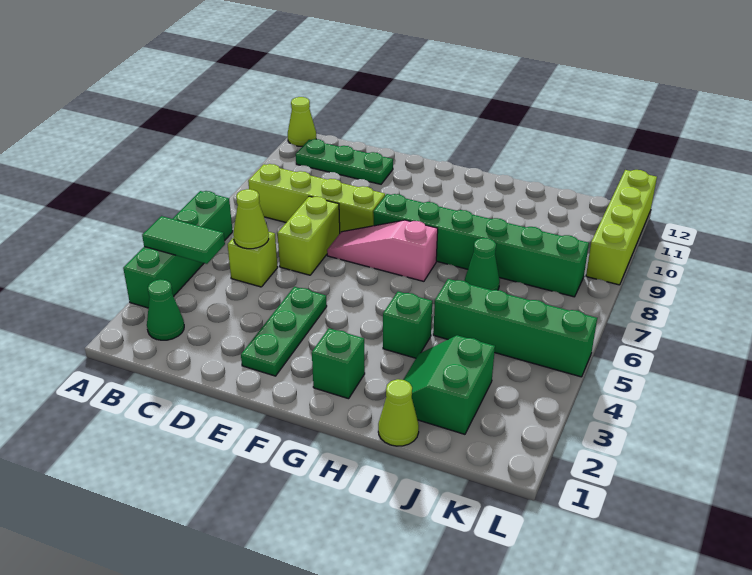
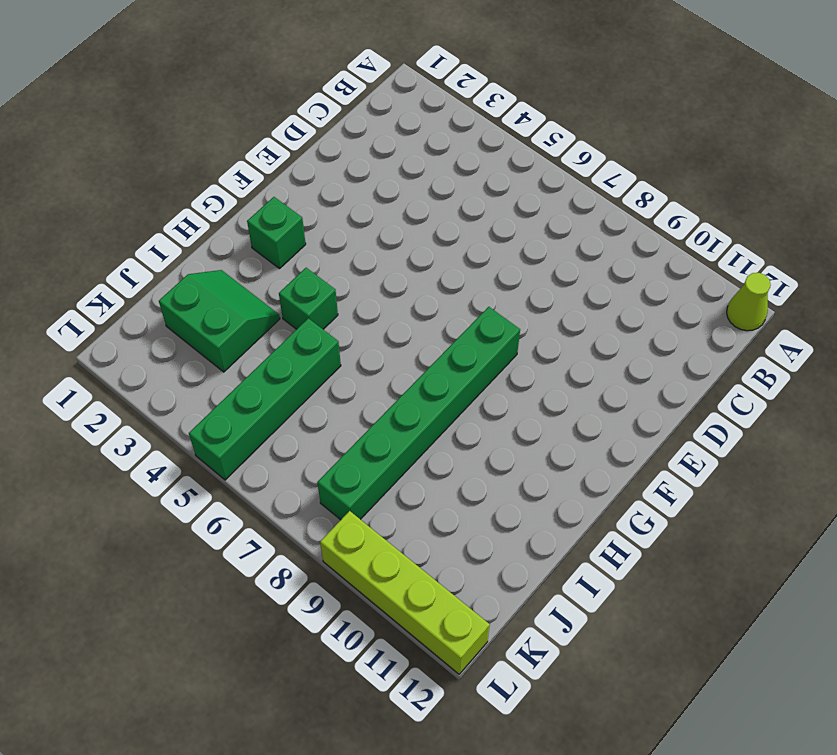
none -> green brick A3:A6 level 1
none -> green cone B2 level 1
none -> lime brick B8:E8 level 1

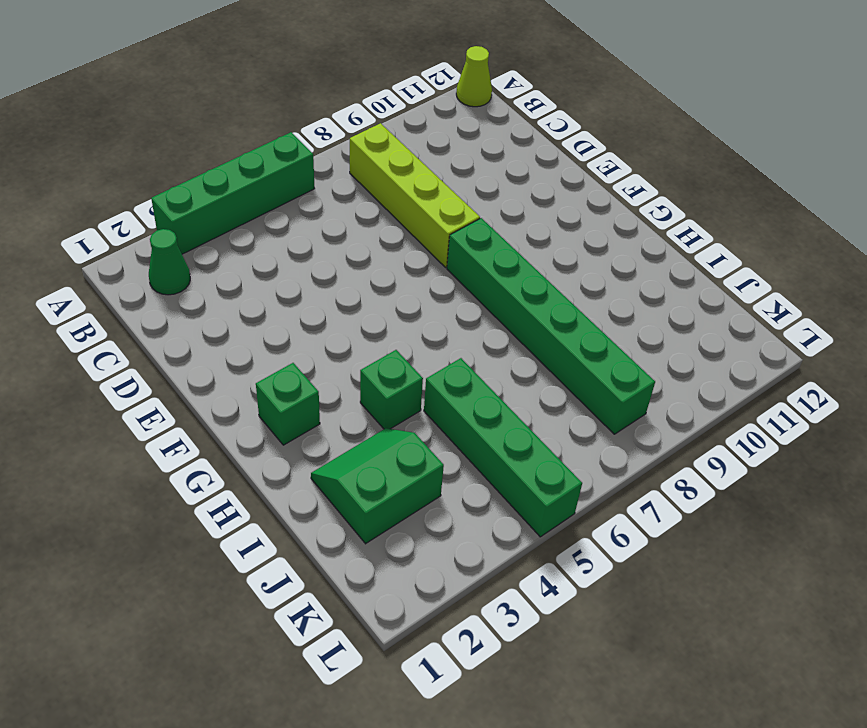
none -> green plate B11:D11 level 1
none -> lime brick C5 level 1
none -> lime brick D6:D7 level 1

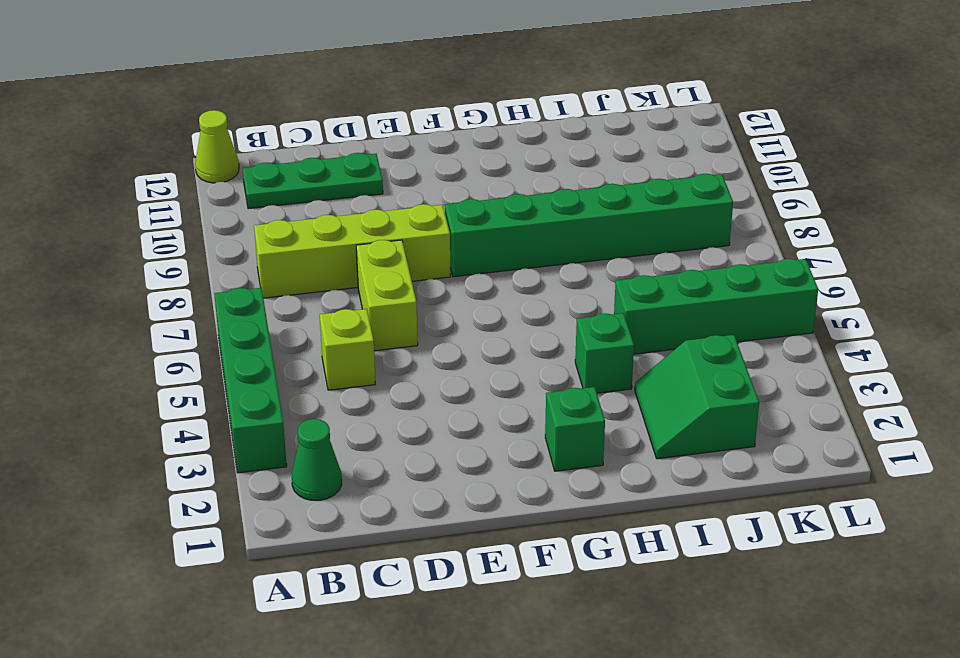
none -> green plate E2:E4 level 1
none -> pink slope E7:G7 level 1 top G
none -> lime cone I1 level 1

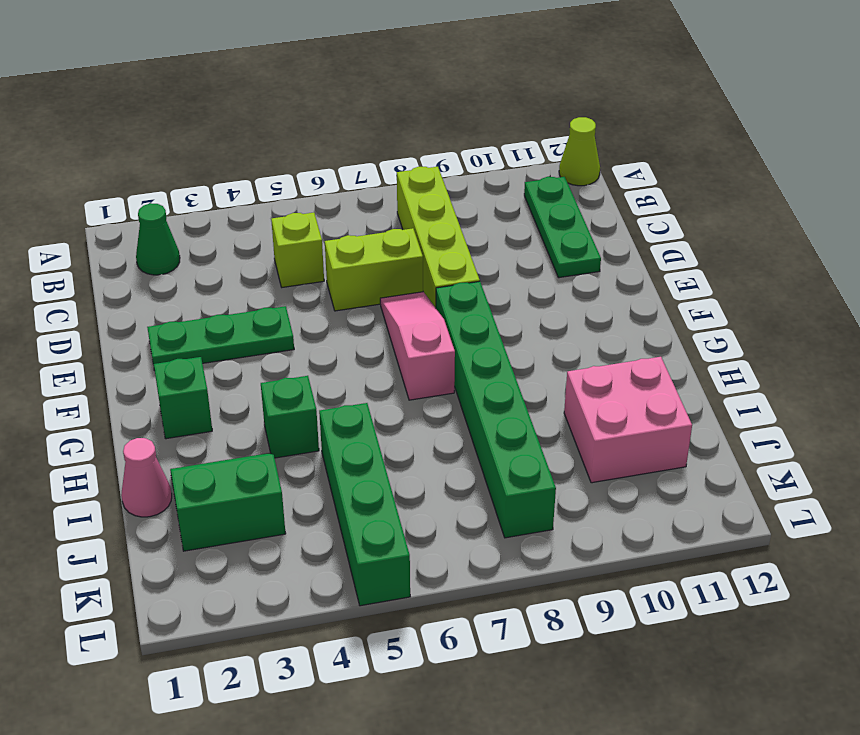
pink cone I1 level 1 -> lime cone I1 level 1
pink brick I10:J11 level 1 -> none
none -> green brick A3:A6 level 1
none -> green cone I7 level 1
none -> lime brick L9:L12 level 1

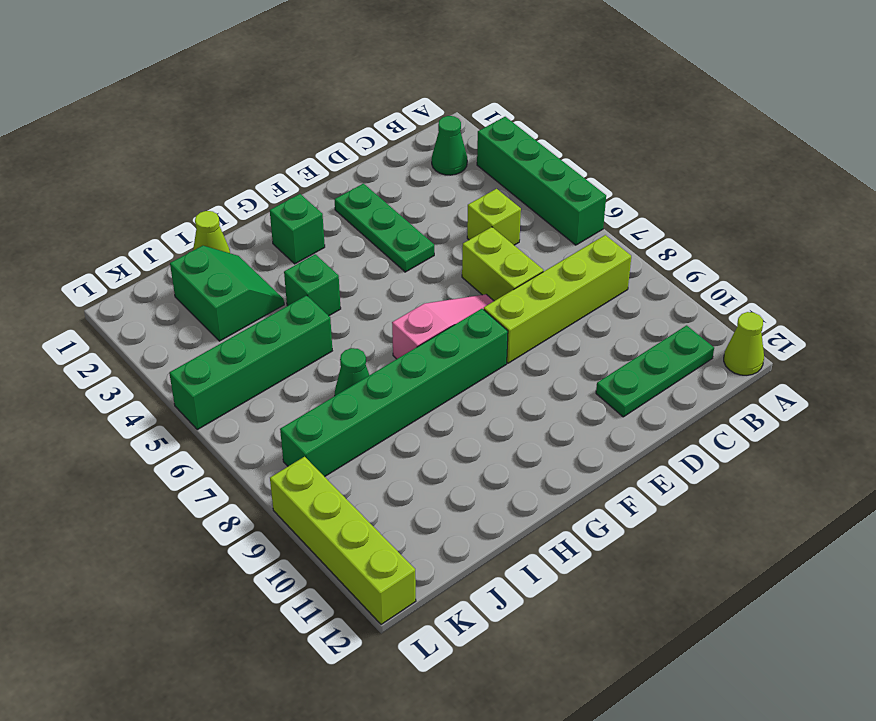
none -> green tile A4:B4 level 2
none -> lime cone C5 level 2

